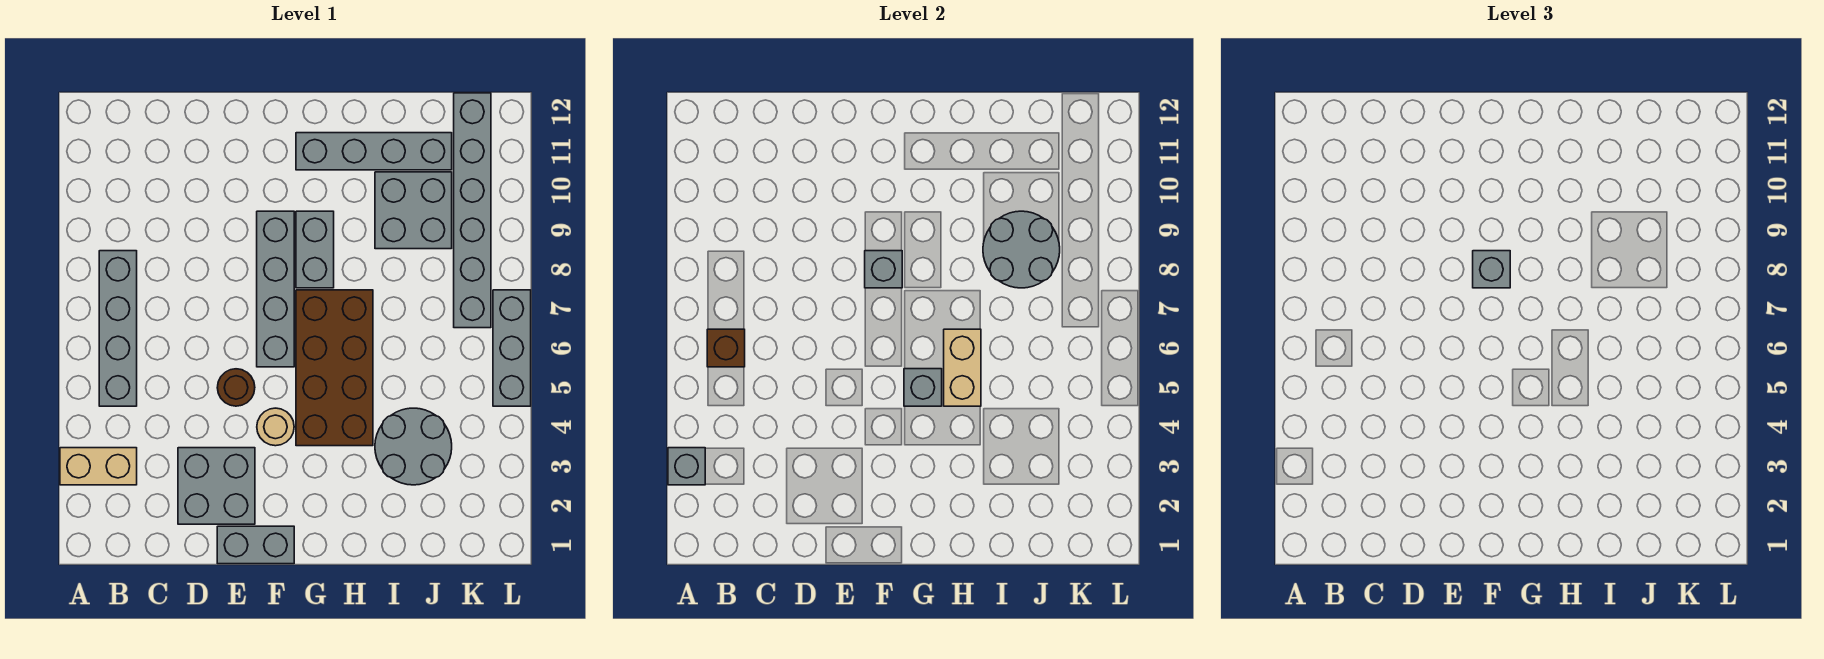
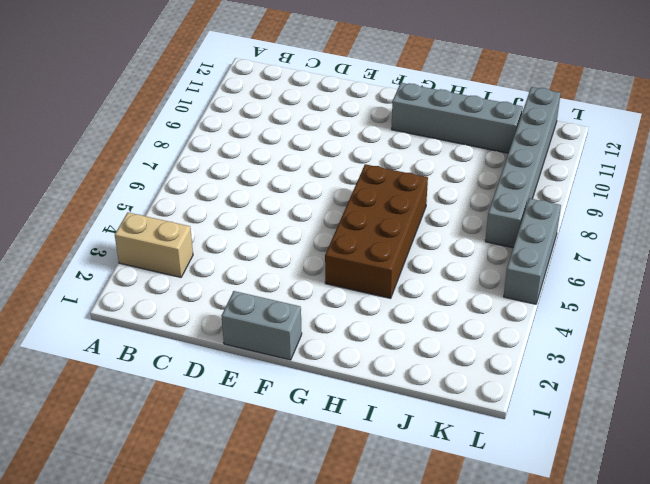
none -> grey brick B5:B8 level 1
none -> grey brick D2:E3 level 1
none -> brown round brick E5 level 1

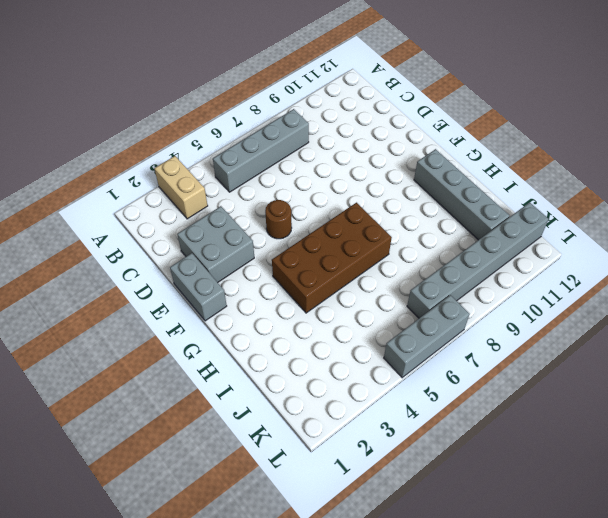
none -> tan round brick F4 level 1
none -> grey brick F6:F9 level 1
none -> grey brick G8:G9 level 1

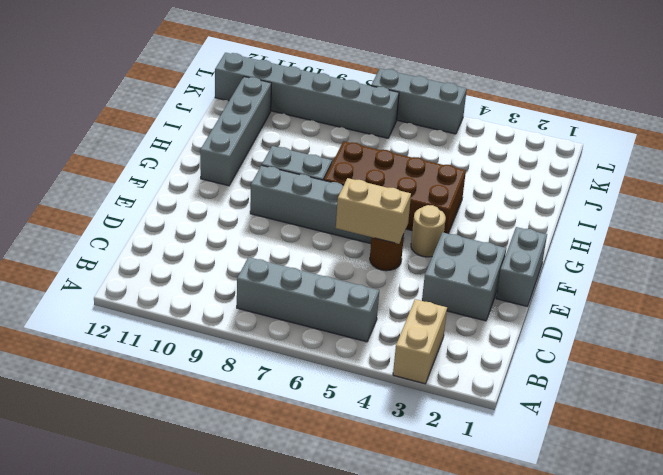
tan brick E5:E6 level 2 -> tan brick H5:H6 level 2
none -> grey round brick I3:J4 level 1
none -> grey brick I9:J10 level 1
none -> grey brick A3 level 2

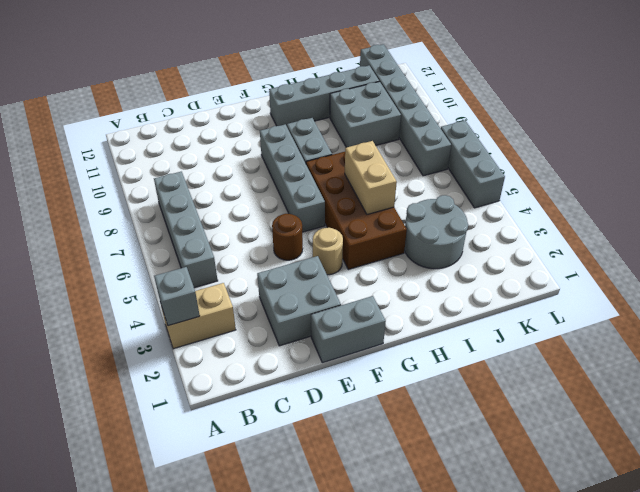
none -> brown brick B6 level 2
none -> grey brick F8 level 2
none -> grey brick G5 level 2

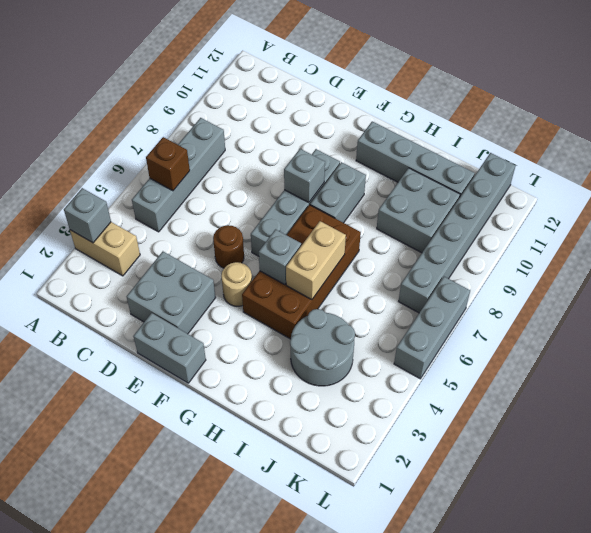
none -> grey round brick I8:J9 level 2
none -> grey brick F8 level 3

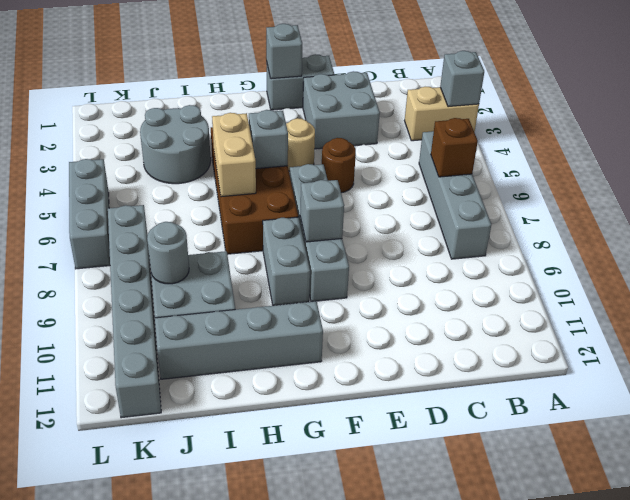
grey brick F1 level 2 -> grey brick F8 level 3
grey round brick J9 level 2 -> grey round brick I8:J9 level 2

